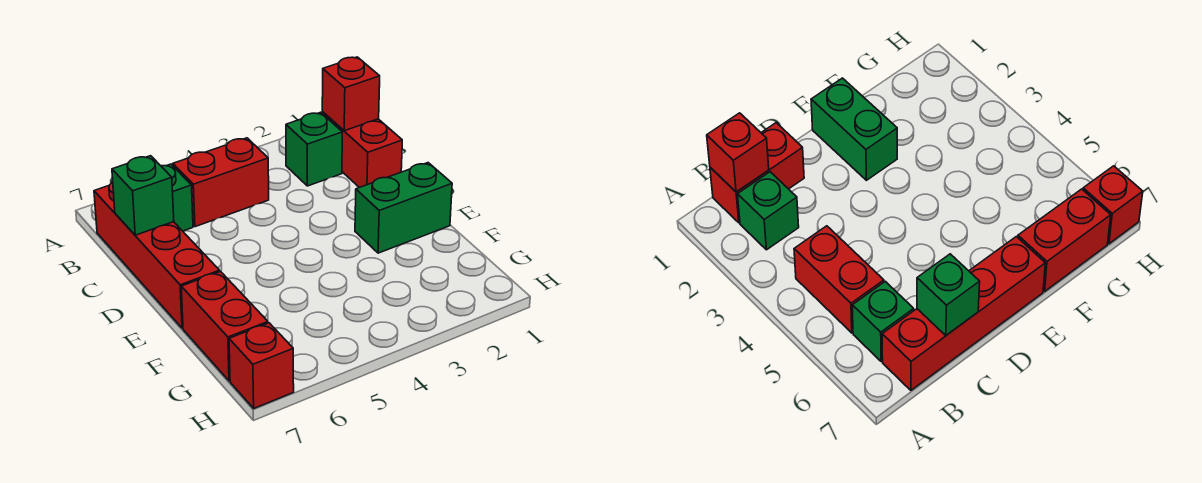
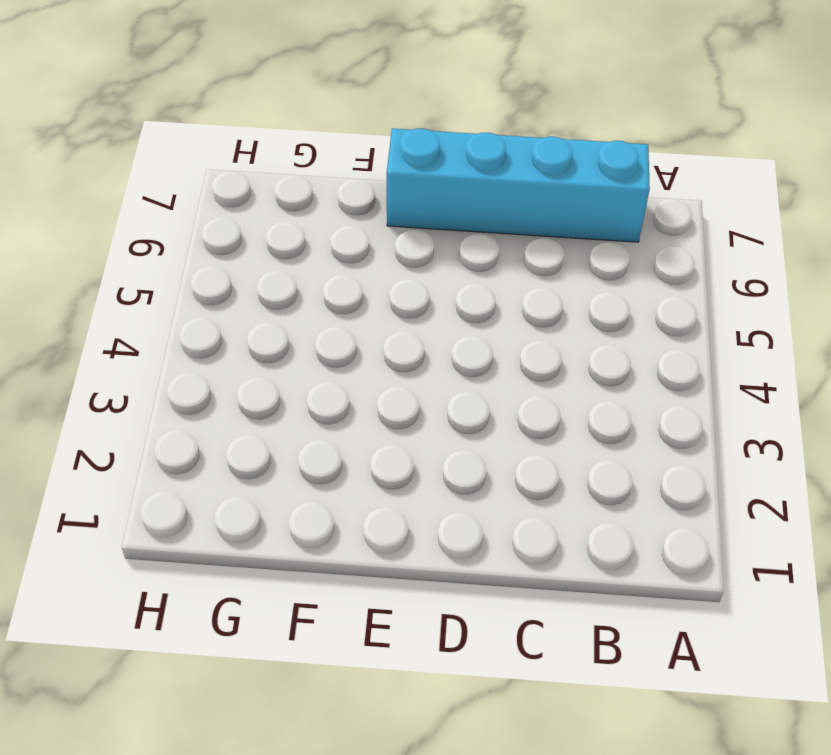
cyan brick B7:E7 level 1 -> red brick B7:E7 level 1
none -> red brick B1:C1 level 1
none -> green brick B2 level 1

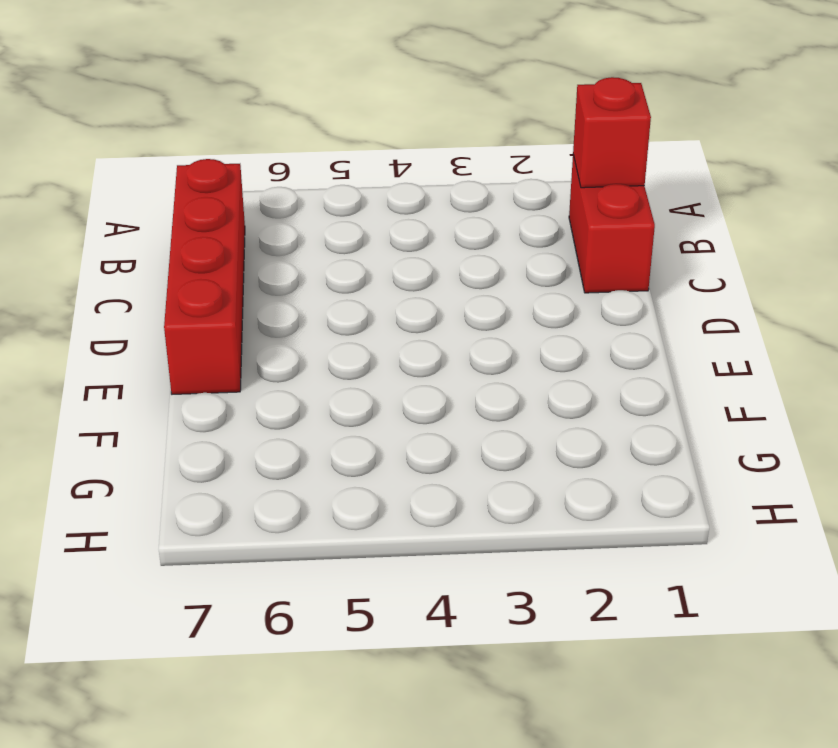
none -> green brick B2 level 1
none -> red brick B4:B5 level 1

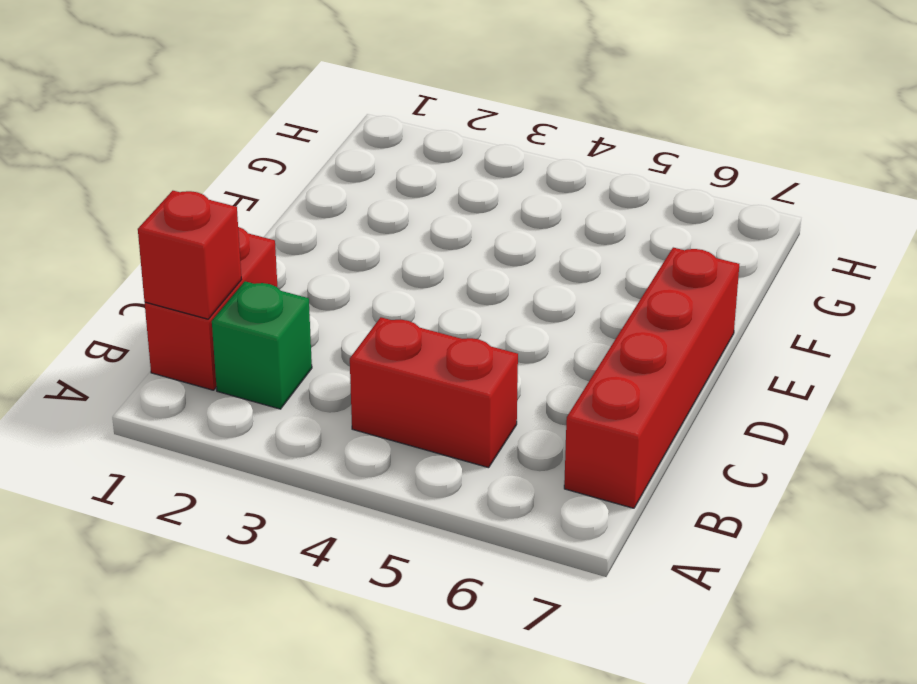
none -> green brick B6 level 1
none -> green brick E1:E2 level 1

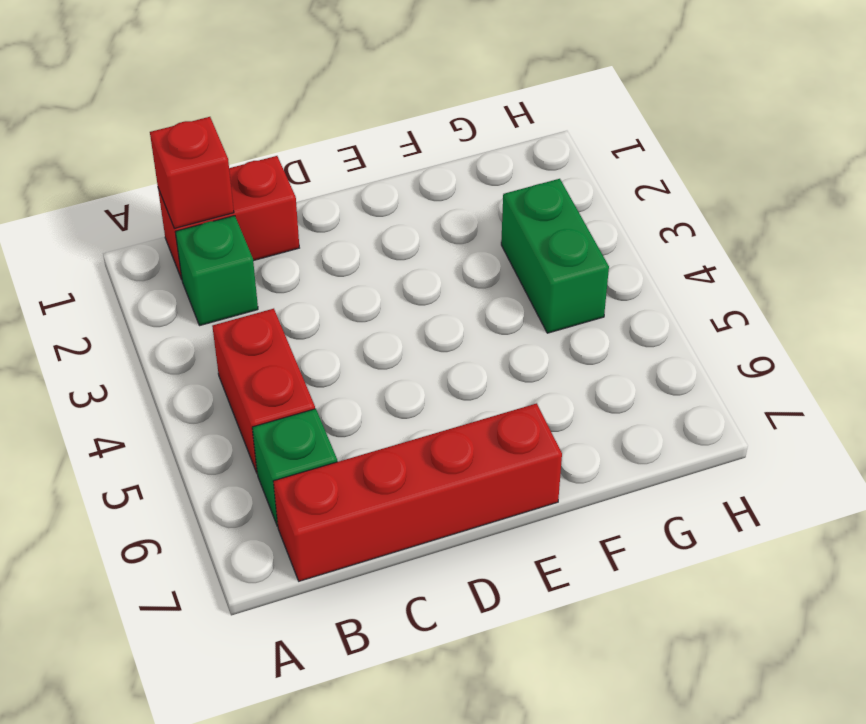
green brick G3:G4 level 1 -> green brick E1:E2 level 1
none -> red brick F7:G7 level 1
none -> red brick H7 level 1

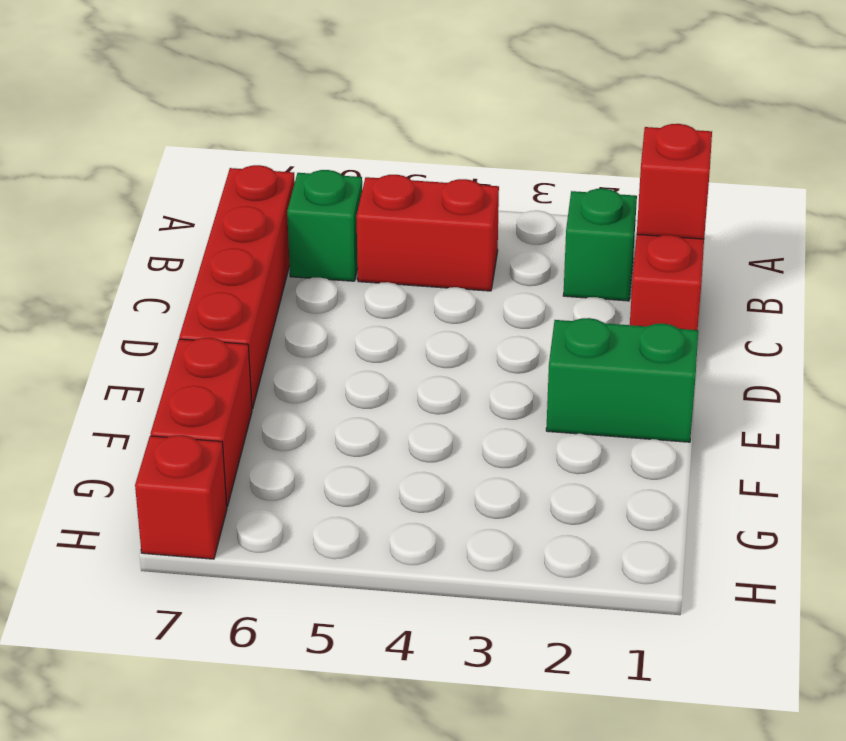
none -> green brick C7 level 2

